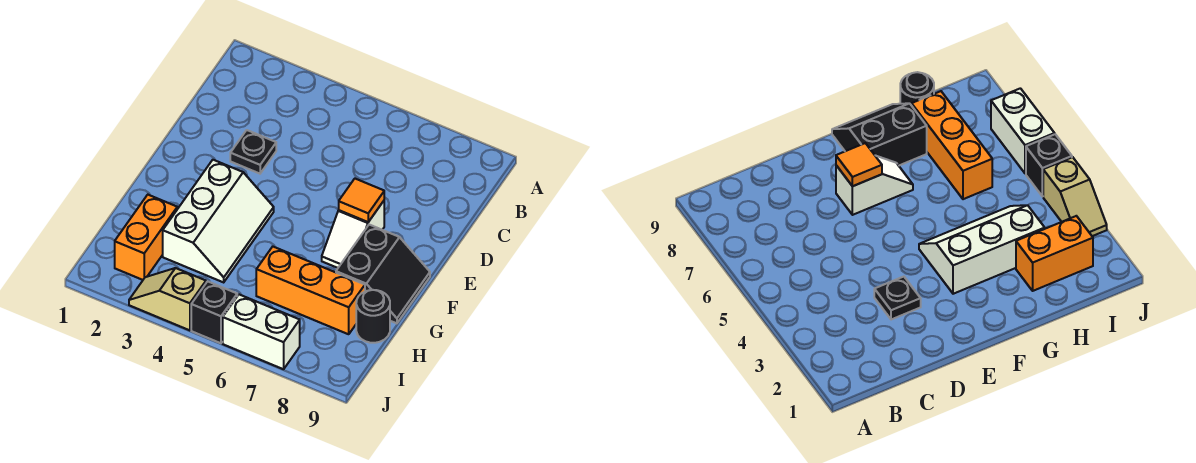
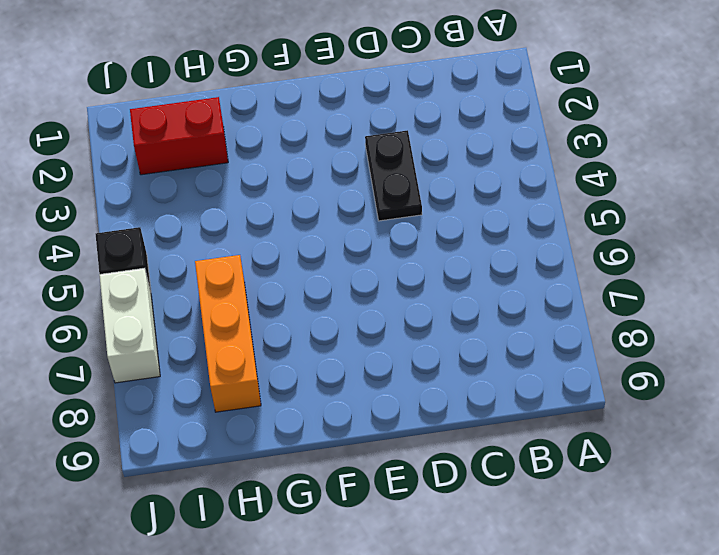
black plate D3:D4 level 1 -> black plate D3 level 1
red brick H2:I2 level 1 -> orange brick H2:I2 level 1
none -> white slope E7:F7 level 1 top E
none -> white slope F3:H4 level 1 top 3

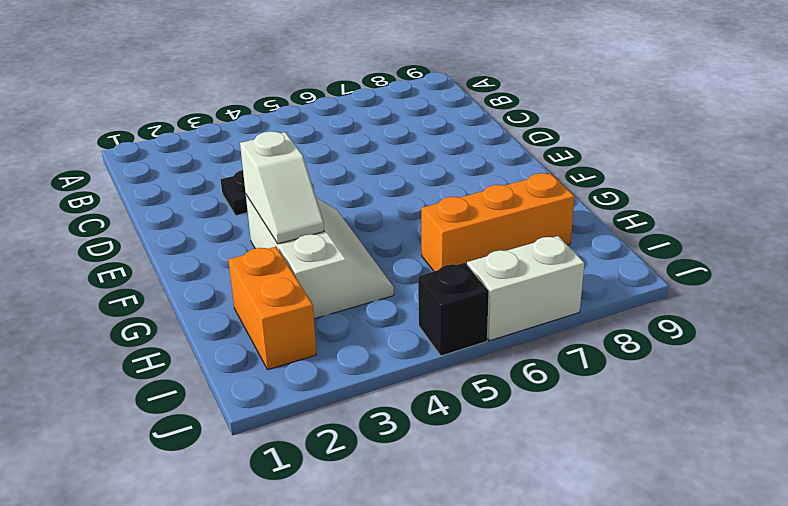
white slope F3:G3 level 2 top F -> white slope E7:F7 level 1 top E
none -> black slope F8:G9 level 1 top 8
none -> black round brick H9 level 1

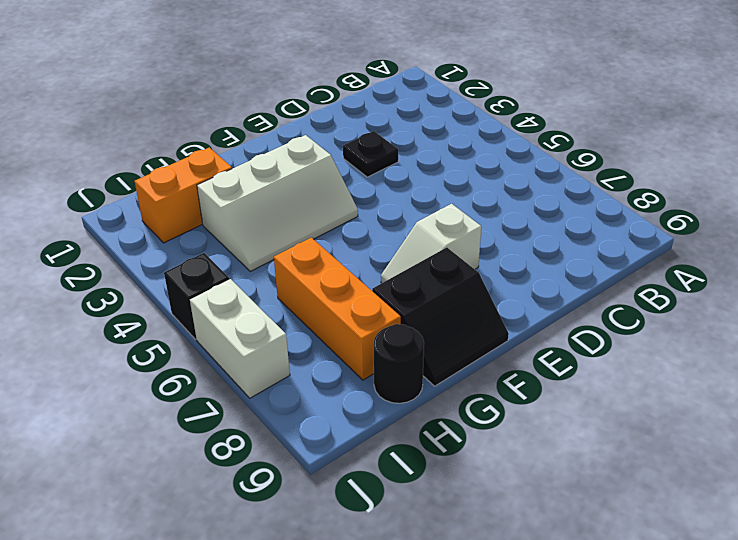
none -> tan slope J3:J4 level 1 top 4
none -> orange tile E7 level 2

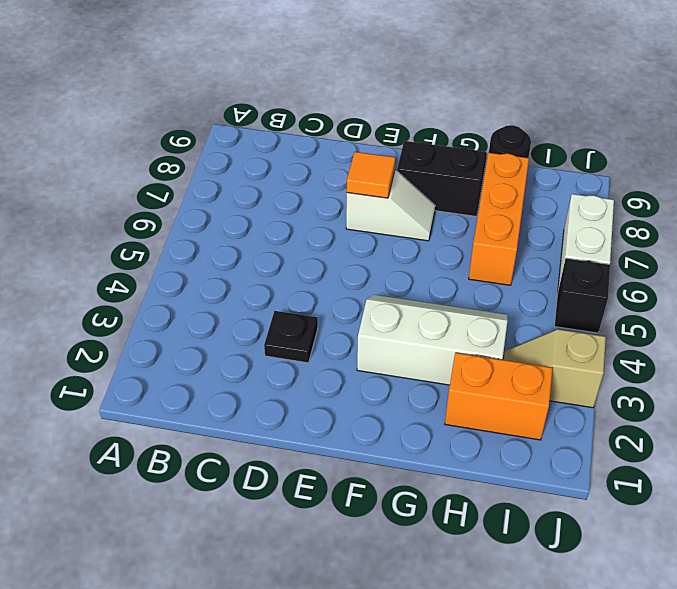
tan slope I3:J3 level 1 top J -> tan slope J3:J4 level 1 top 4

